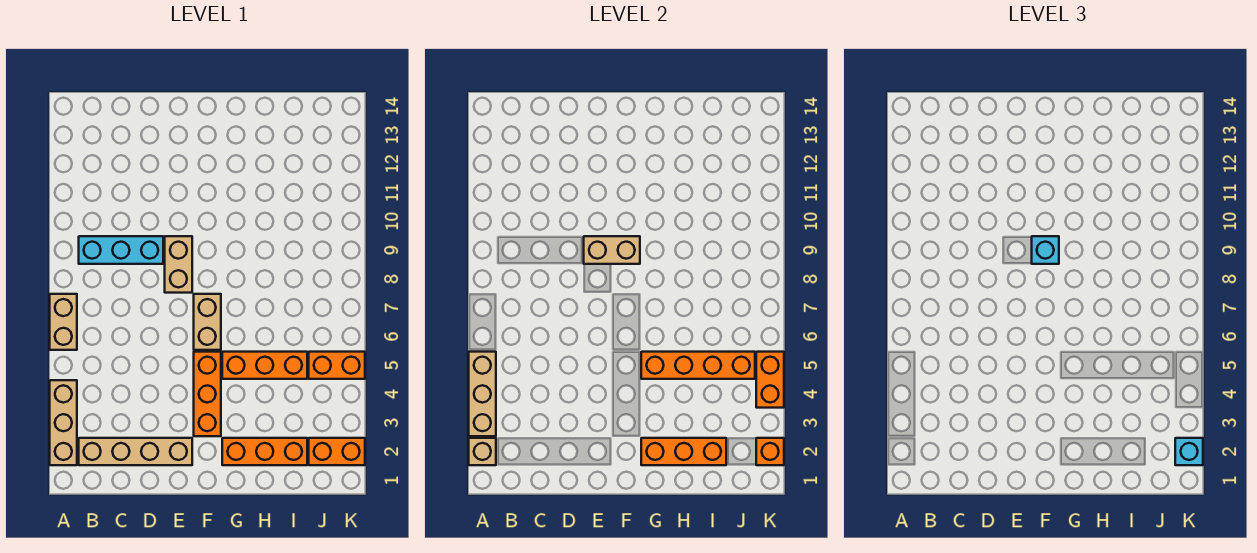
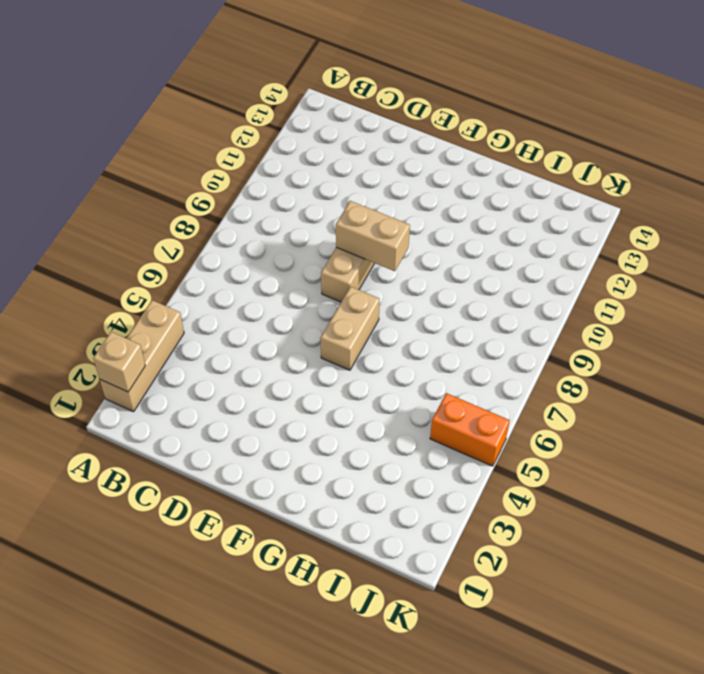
none -> tan brick A6:A7 level 1
none -> tan brick B2:E2 level 1
none -> cyan brick B9:D9 level 1

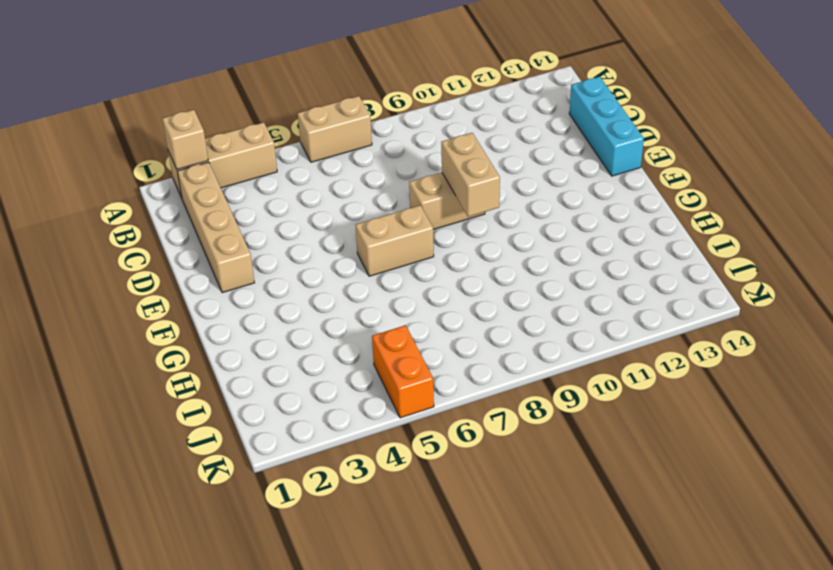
cyan brick C14:E14 level 1 -> cyan brick B9:D9 level 1
none -> orange brick F3:F5 level 1
none -> orange brick G2:I2 level 1
none -> orange brick G5:I5 level 1

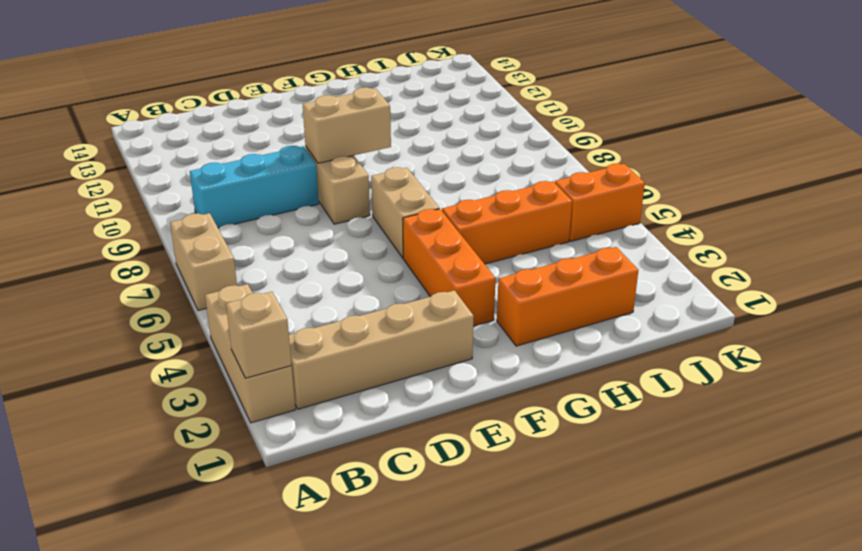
none -> orange brick J2:K2 level 1
none -> tan brick A3:A5 level 2
none -> orange brick G2:I2 level 2

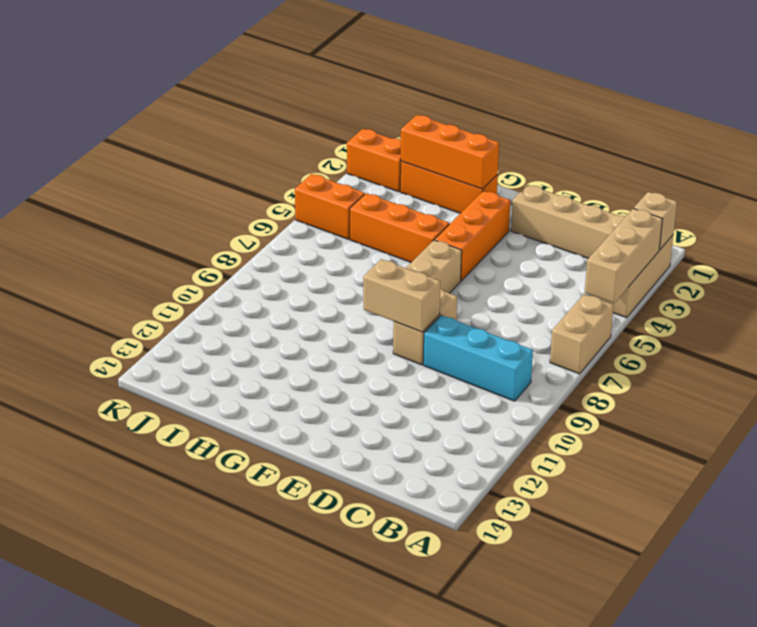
none -> orange brick G5:J5 level 2
none -> orange brick K2 level 2
none -> orange brick K4:K5 level 2

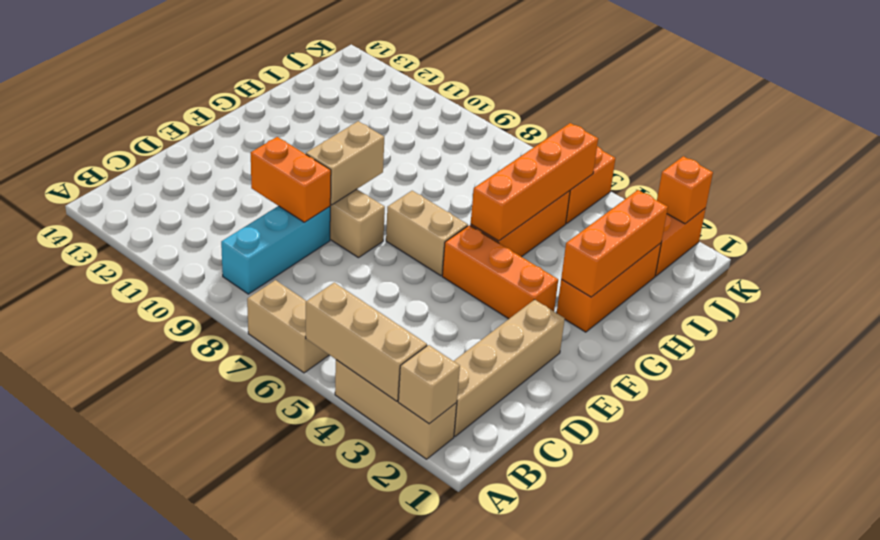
orange brick D9:D10 level 2 -> orange brick K4:K5 level 2
none -> cyan brick F9 level 3
none -> cyan brick K2 level 3

